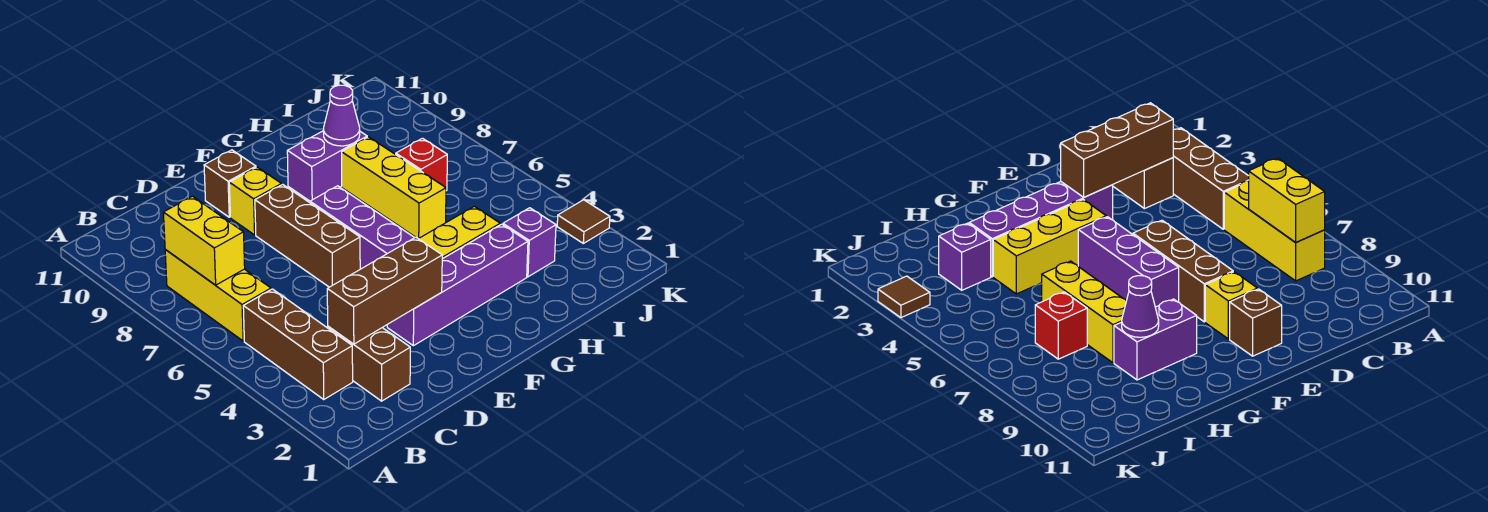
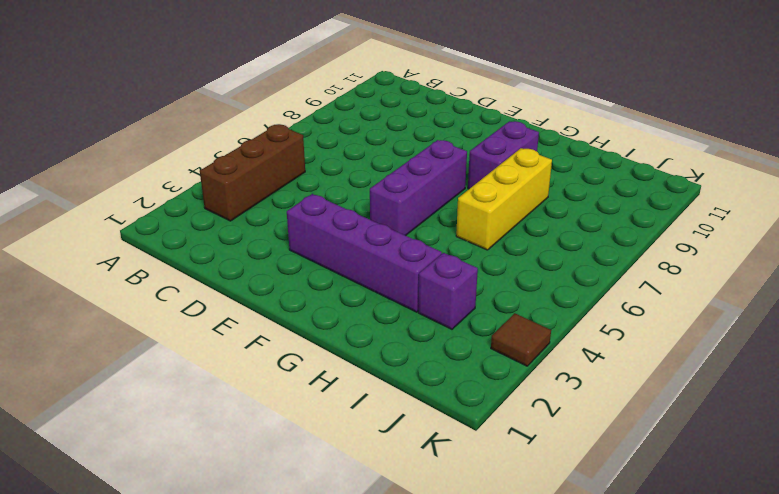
purple brick G8:G9 level 1 -> purple brick G9:H9 level 1
none -> yellow brick B6:B8 level 1
none -> brown brick C2:C3 level 1
none -> brown brick E6:E8 level 1

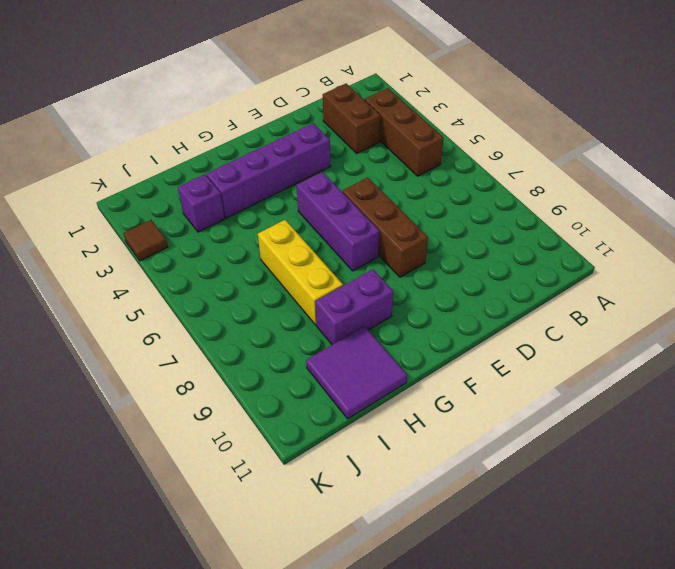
purple tile H10:I11 level 1 -> none
none -> yellow brick B6:B8 level 1
none -> yellow brick E9 level 1
none -> brown brick E10 level 1

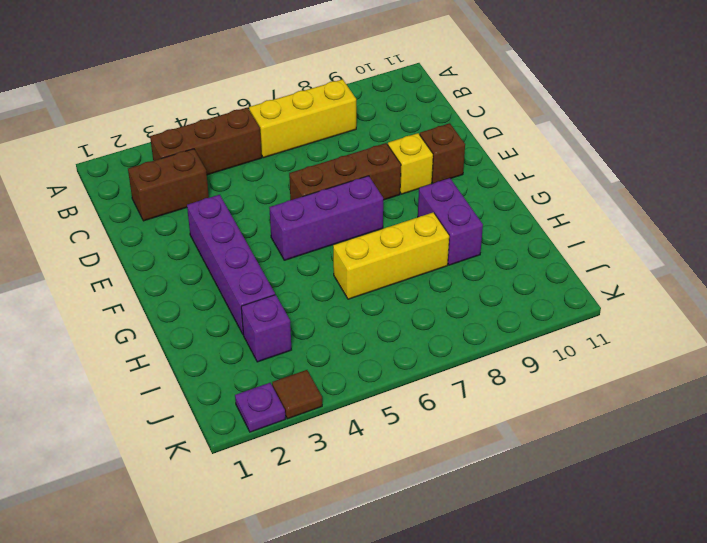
purple plate K2 level 1 -> none
none -> yellow brick F4:H4 level 1
none -> red brick I7 level 1
none -> yellow brick B7:B8 level 2

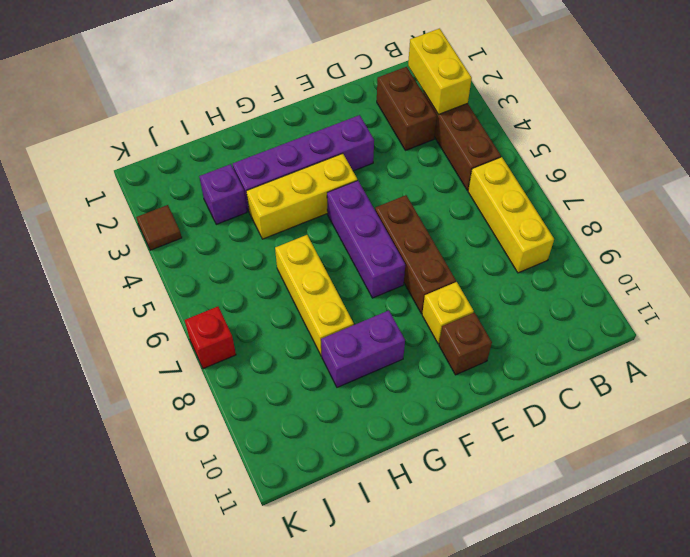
yellow brick B2:B3 level 2 -> yellow brick B7:B8 level 2
red brick K7 level 1 -> red brick I7 level 1
none -> brown brick C3:E3 level 2
none -> purple cone H9 level 2

